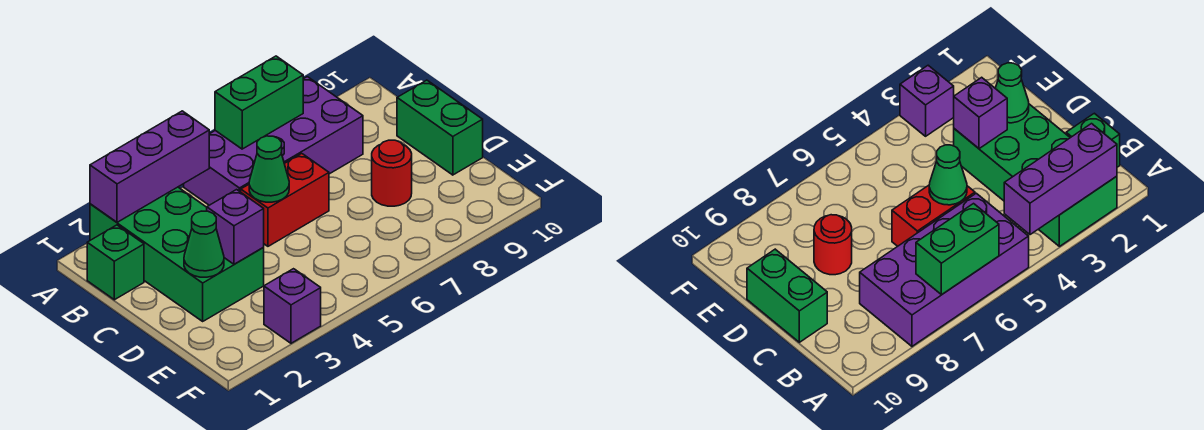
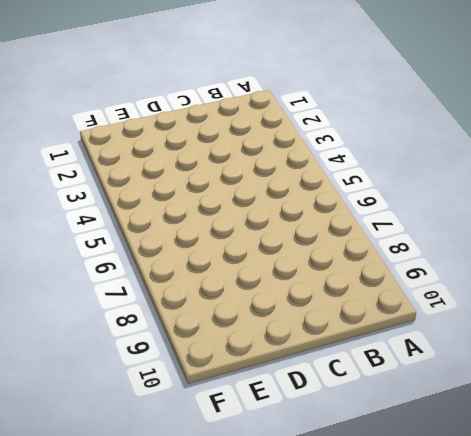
none -> green brick A2:D3 level 1
none -> purple brick A5:B8 level 1
none -> green brick B1 level 1

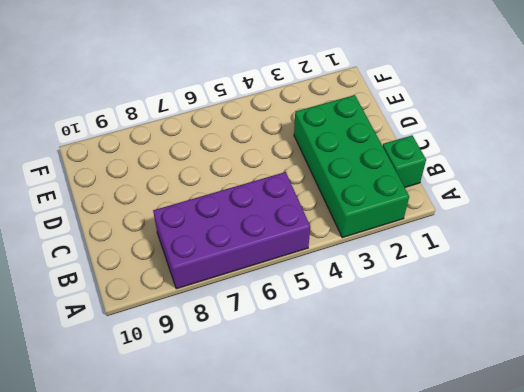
none -> red brick C5:C6 level 1
none -> green brick C10:D10 level 1
none -> red round brick D8 level 1

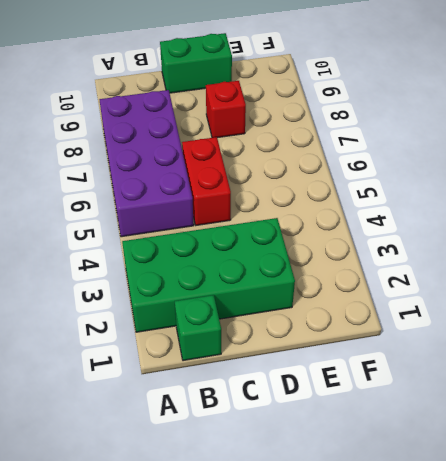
red brick D8 level 1 -> red round brick D8 level 1
none -> purple brick F3 level 1
none -> purple brick A2:A4 level 2
none -> green brick A6:A7 level 2

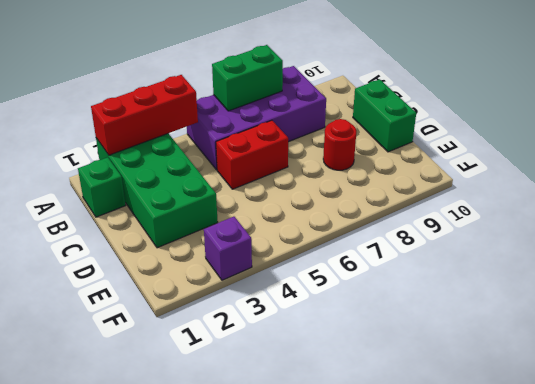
red brick A2:A4 level 2 -> purple brick A2:A4 level 2
none -> green cone C5 level 2
none -> green cone D2 level 2
none -> purple brick D3 level 2

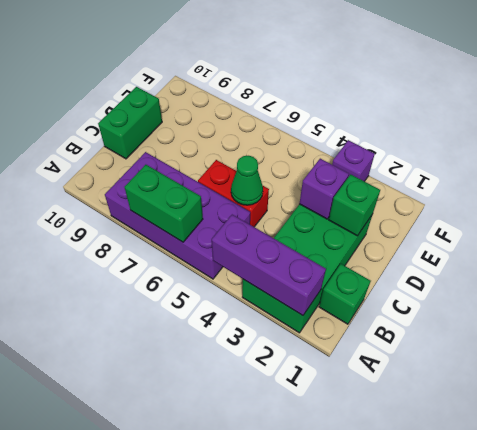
green brick D2 level 2 -> green cone D2 level 2
none -> red round brick D8 level 1

